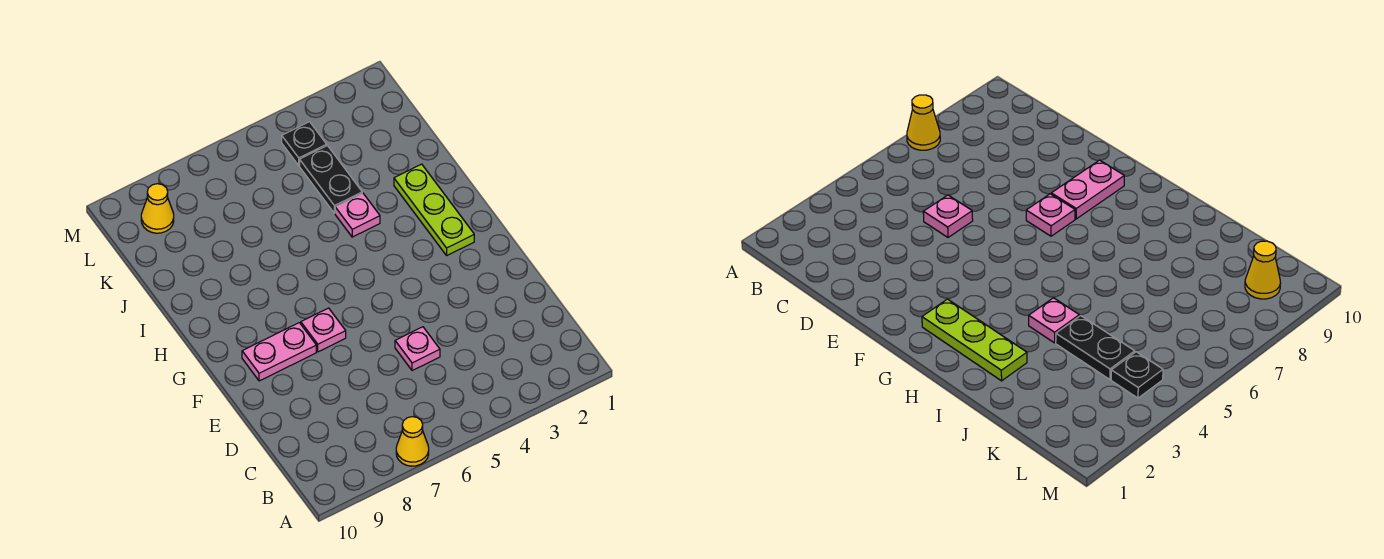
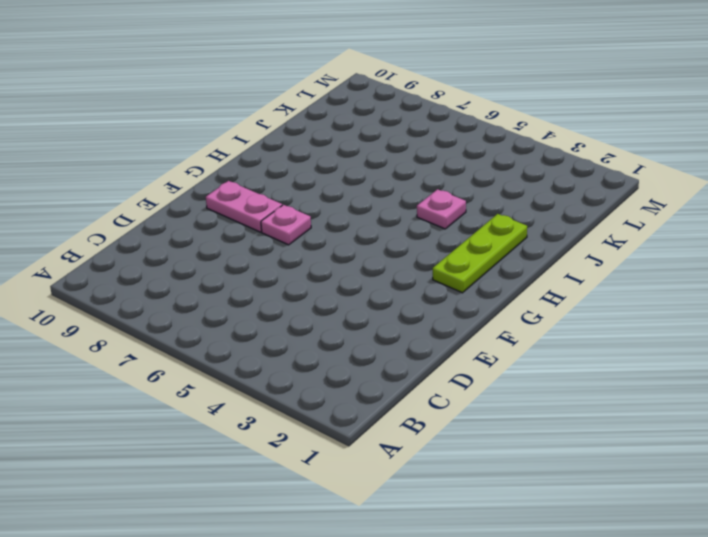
none -> yellow cone A7 level 1
none -> pink plate D5 level 1

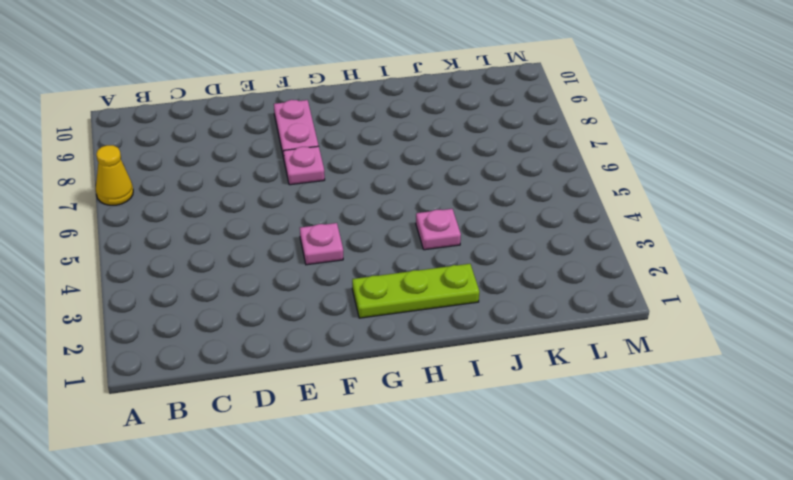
pink plate F4 level 1 -> pink plate D5 level 1
none -> black plate J4:K4 level 1
none -> black plate L4 level 1

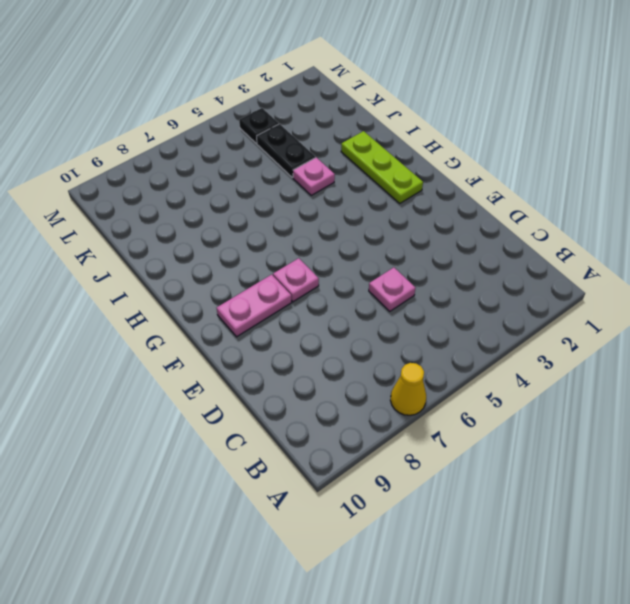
none -> yellow cone L9 level 1

